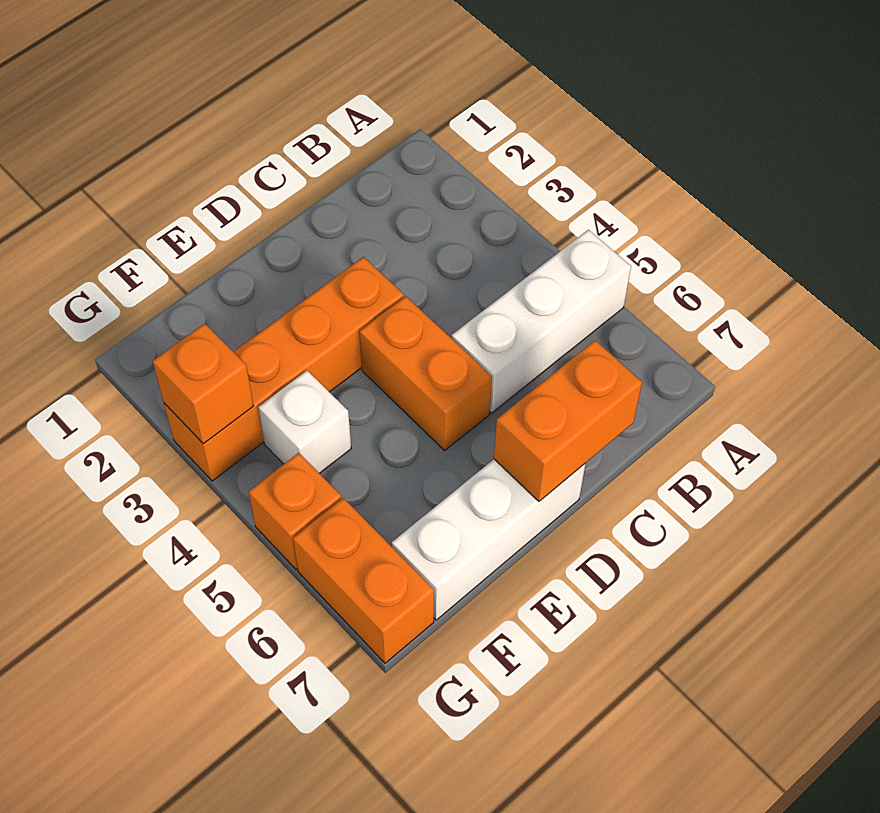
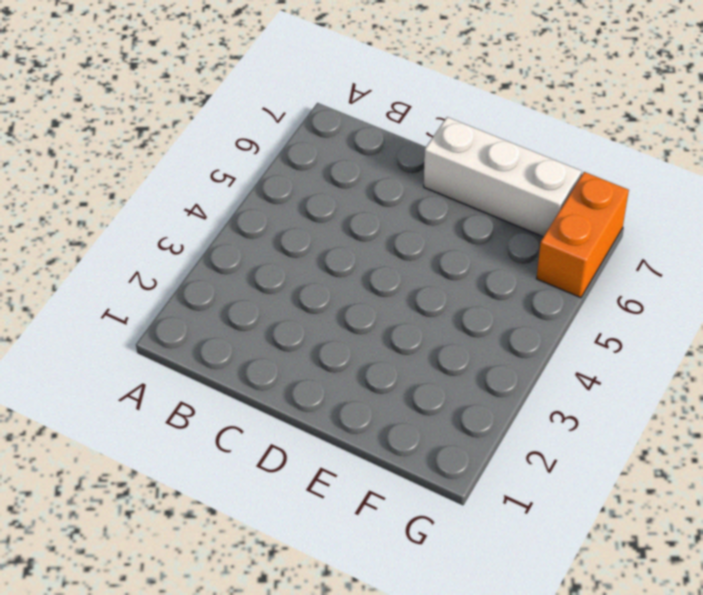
none -> white brick A5:C5 level 1
none -> orange brick D3:G3 level 1

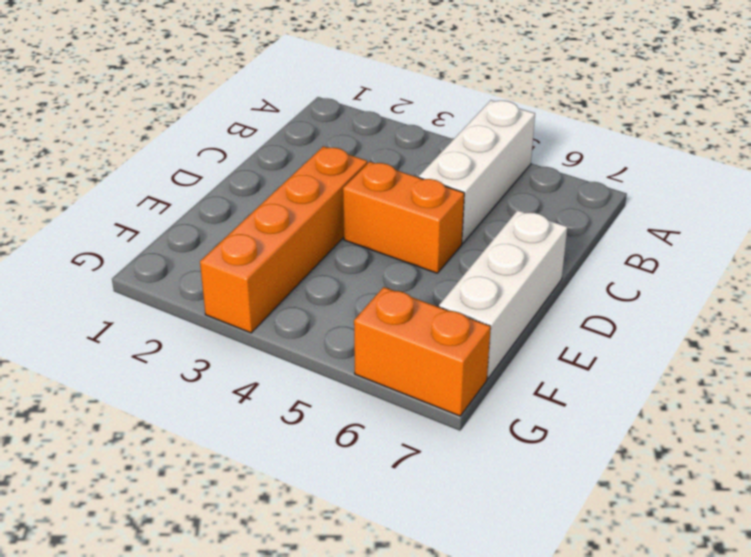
none -> white brick F4 level 1
none -> orange brick G5 level 1

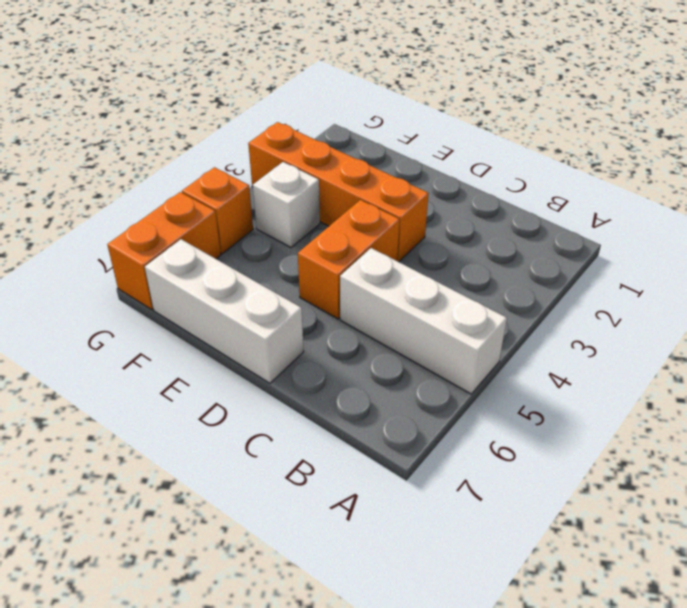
none -> orange brick C7:D7 level 2
none -> orange brick G3 level 2

